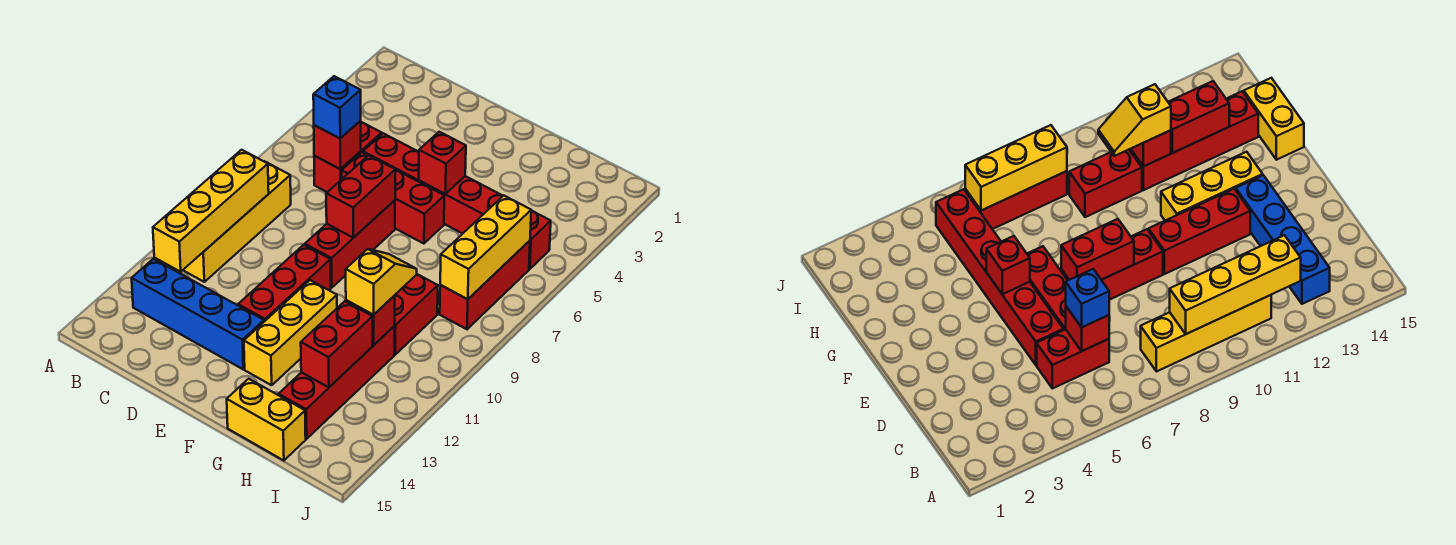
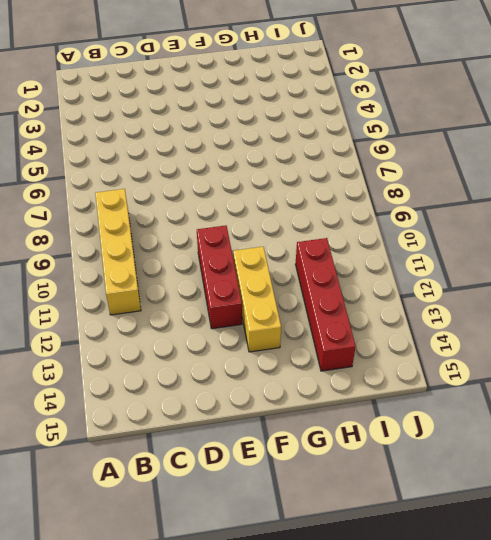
none -> blue brick B13:E13 level 1
none -> red brick C5:C6 level 1
none -> red brick D5:I5 level 1

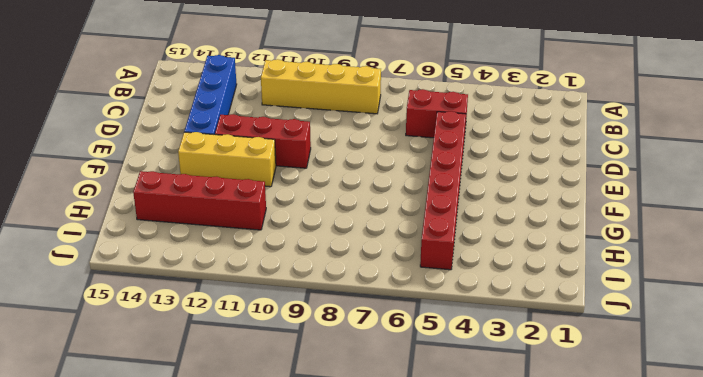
none -> red brick D6:F6 level 1
none -> red brick E7:E9 level 1
none -> yellow brick G15:H15 level 1

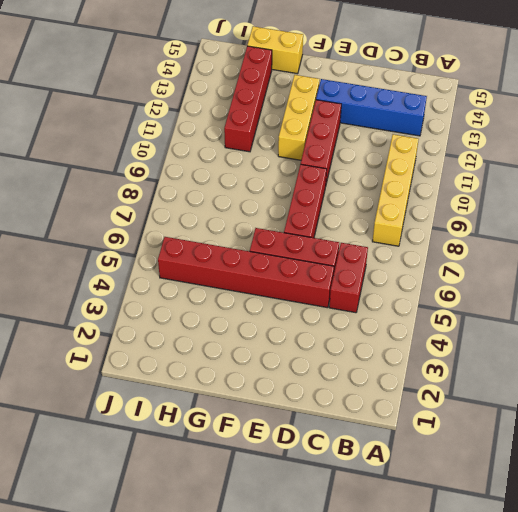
none -> red brick H9:H10 level 1
none -> red brick I6:I8 level 1
none -> yellow brick B9:B12 level 2

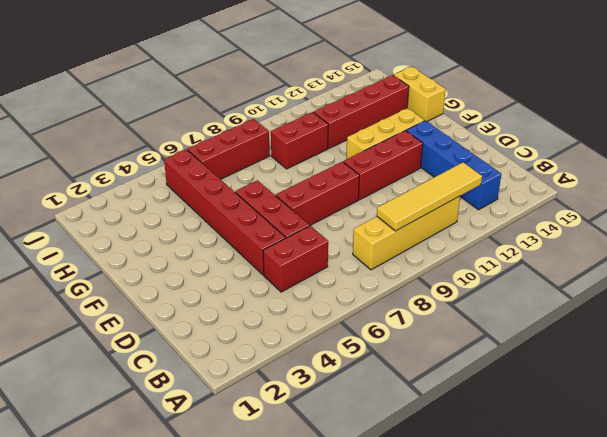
yellow tile B9:B12 level 2 -> yellow brick B9:B12 level 2
none -> red brick C6 level 2
none -> red brick E7:E8 level 2
none -> red brick F5 level 2

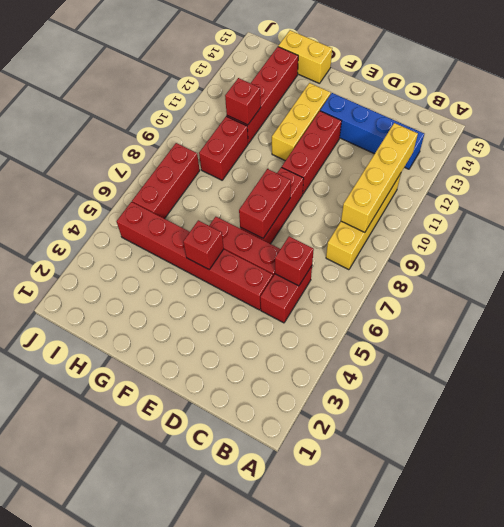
none -> red brick H12:H13 level 2
none -> yellow brick I6:I8 level 2
none -> blue brick C6 level 3

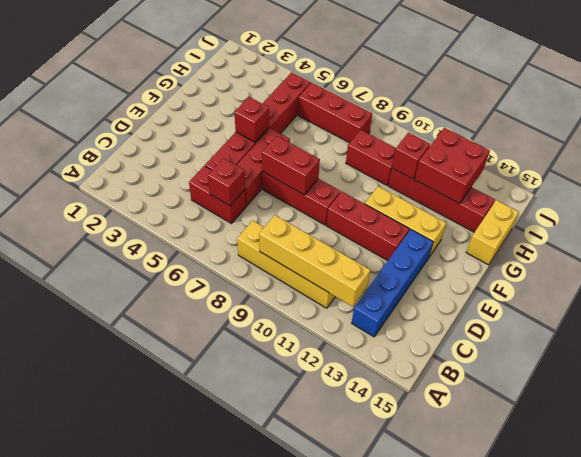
red brick H12:I13 level 2 -> red brick H12:H13 level 2
none -> yellow brick I6:I8 level 2
none -> blue brick C6 level 3
none -> yellow slope H10:H11 level 3 top 11

